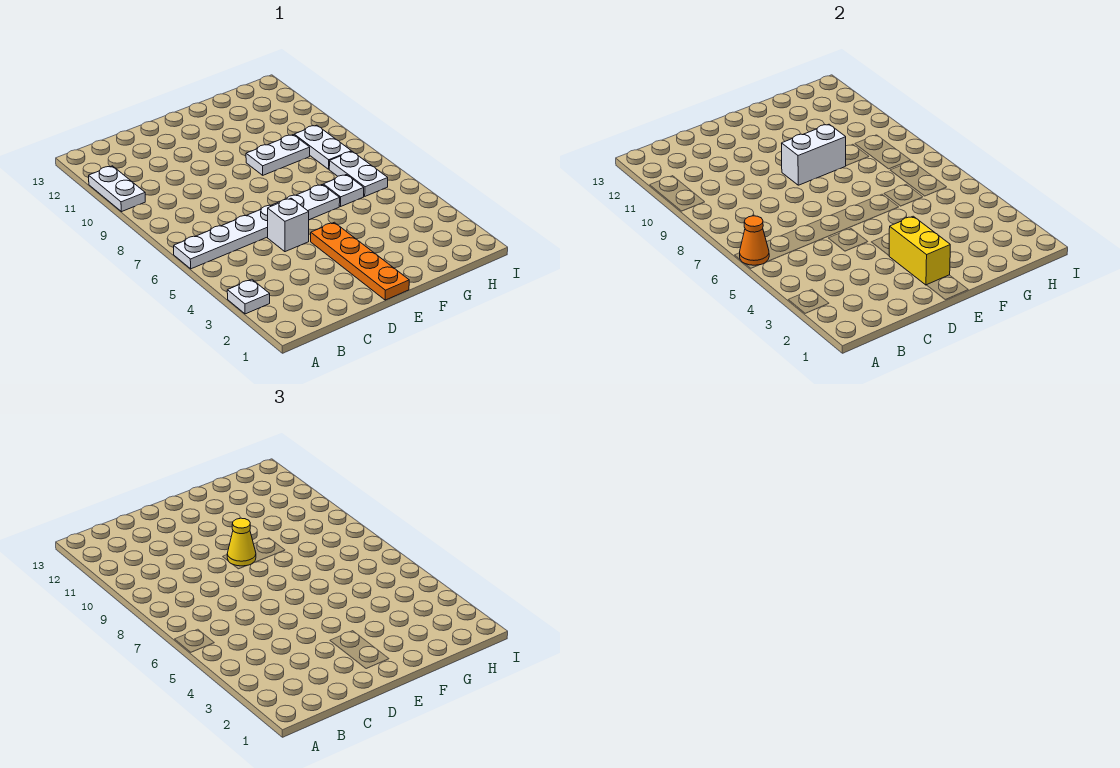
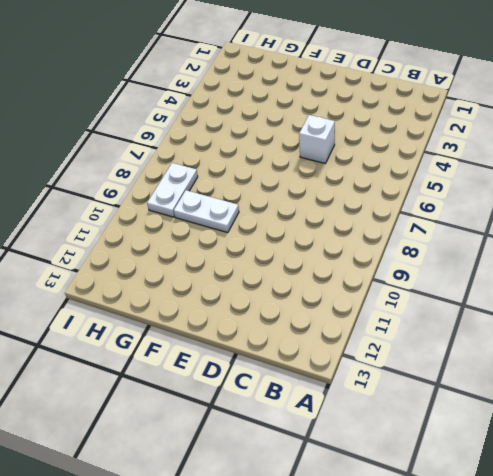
none -> white plate A3 level 1
none -> white plate A6:F6 level 1
none -> white plate A10:A11 level 1

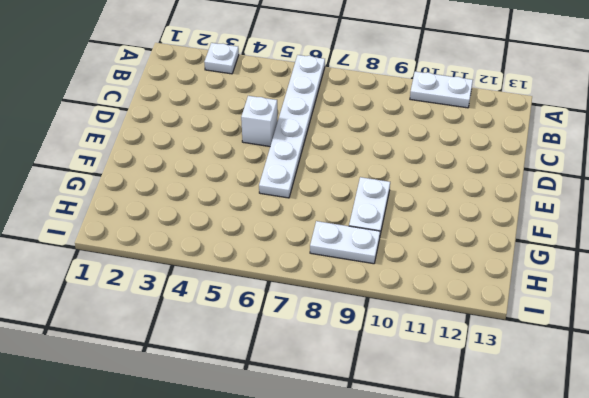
none -> orange plate E1:E4 level 1
none -> white plate G6 level 1
none -> white plate H6:H7 level 1

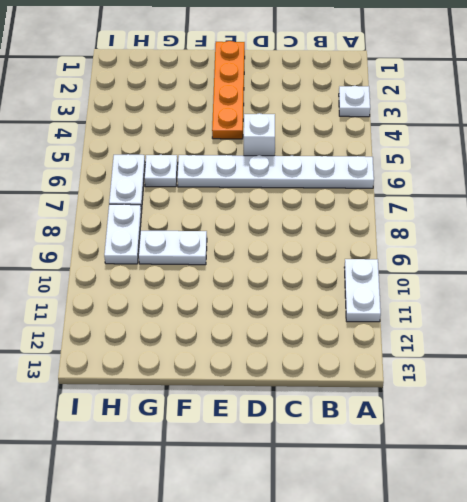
none -> orange cone A6 level 2
none -> yellow brick E2:E3 level 2
none -> white brick E9:F9 level 2

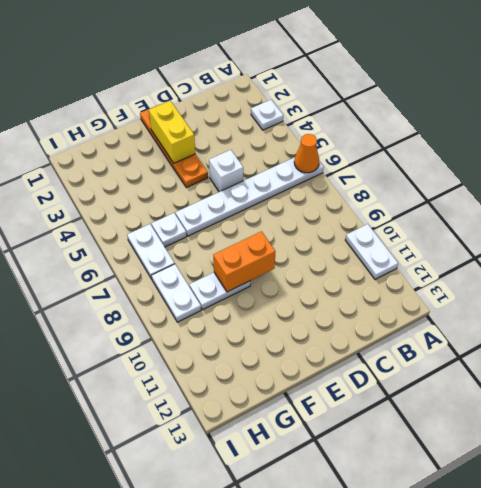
orange brick E9:F9 level 2 -> white brick E9:F9 level 2
none -> yellow cone E9 level 3

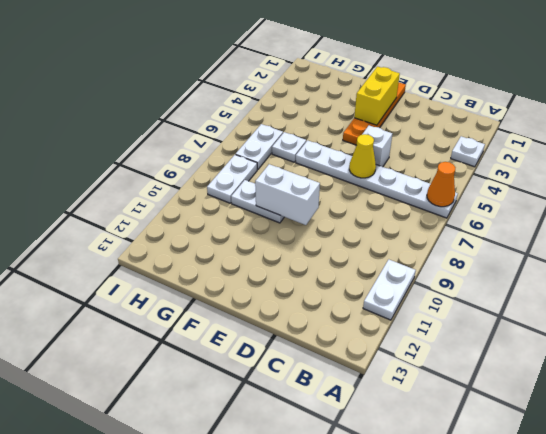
yellow cone D6 level 2 -> yellow cone E9 level 3

